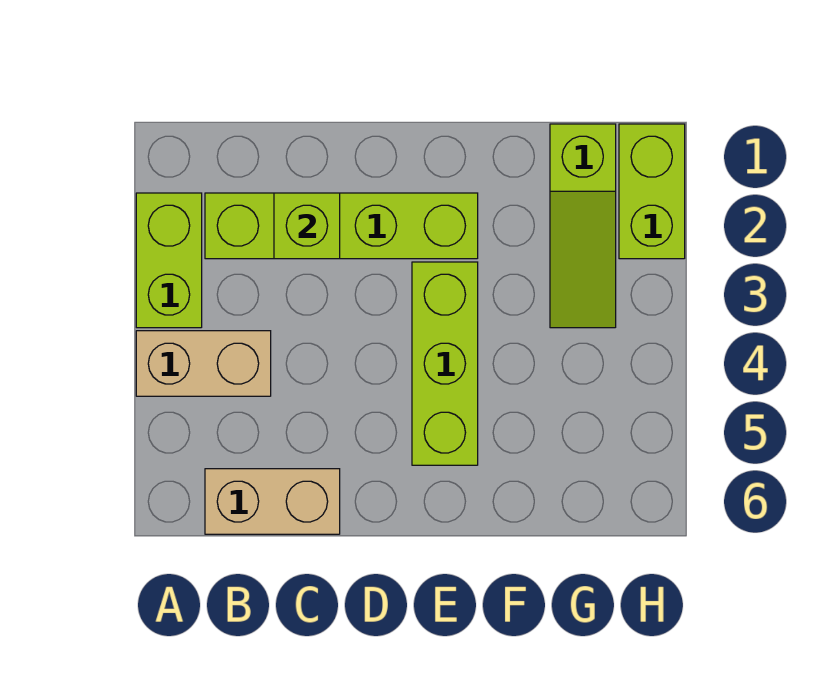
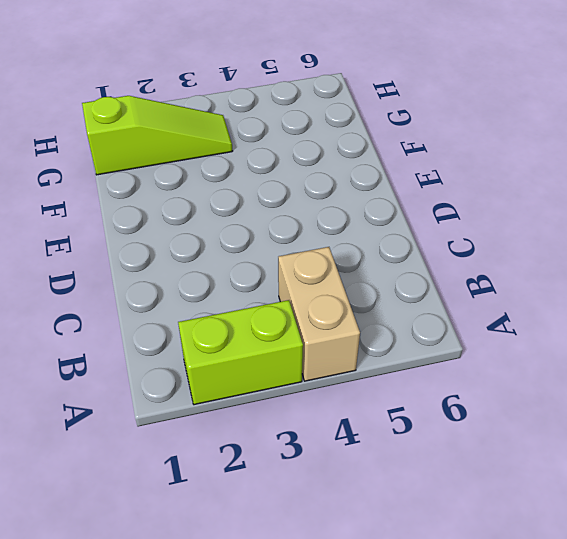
none -> lime brick B2:E2 level 1
none -> tan brick B6:C6 level 1

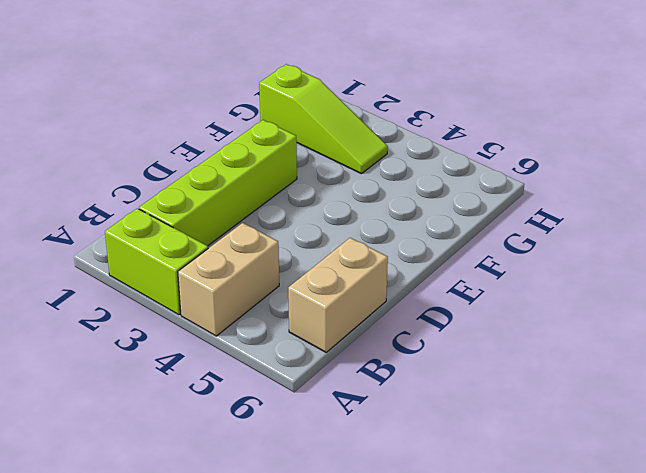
none -> lime brick E3:E5 level 1
none -> lime brick H1:H2 level 1

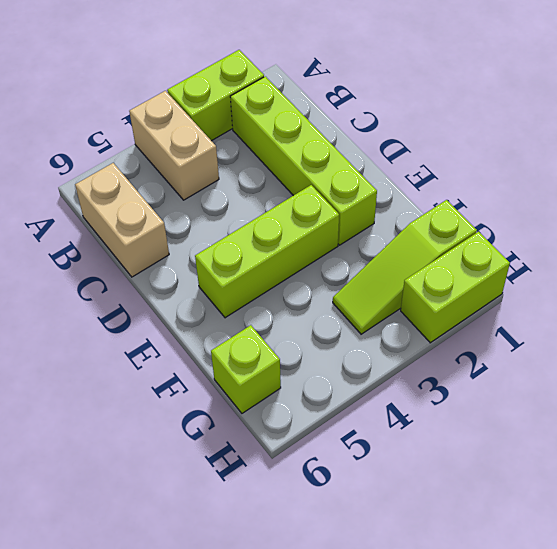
lime brick G6 level 1 -> lime brick C2 level 2

